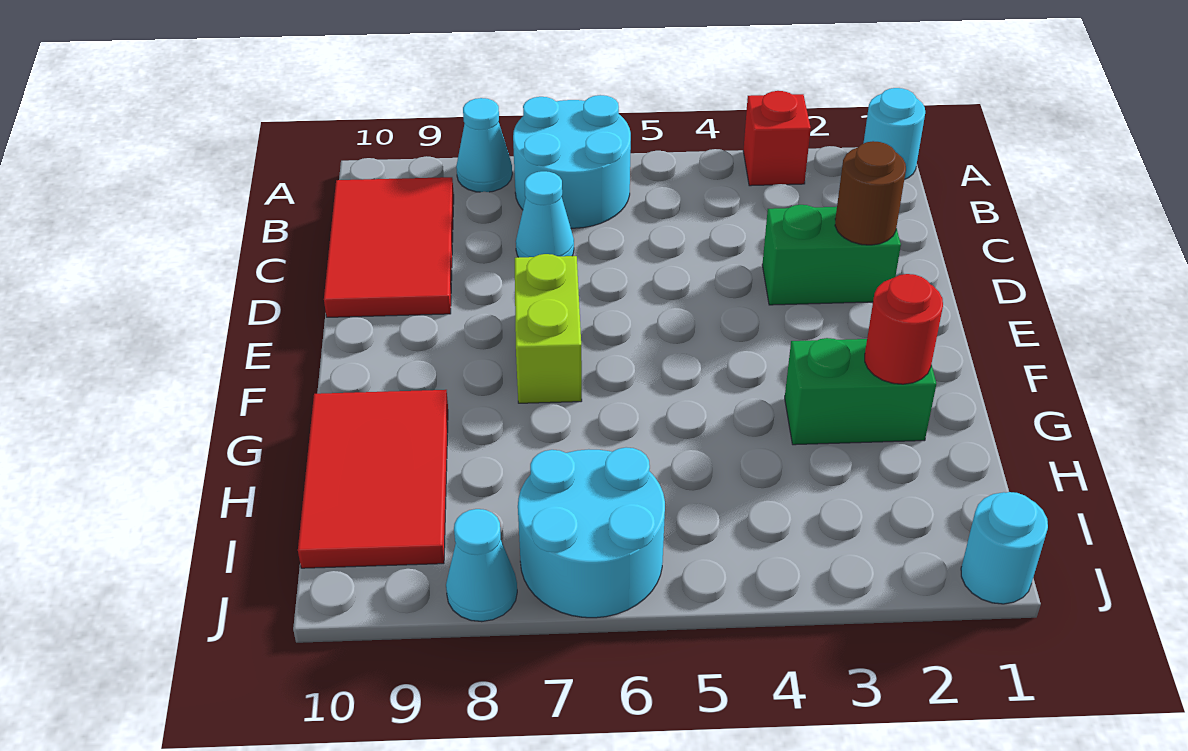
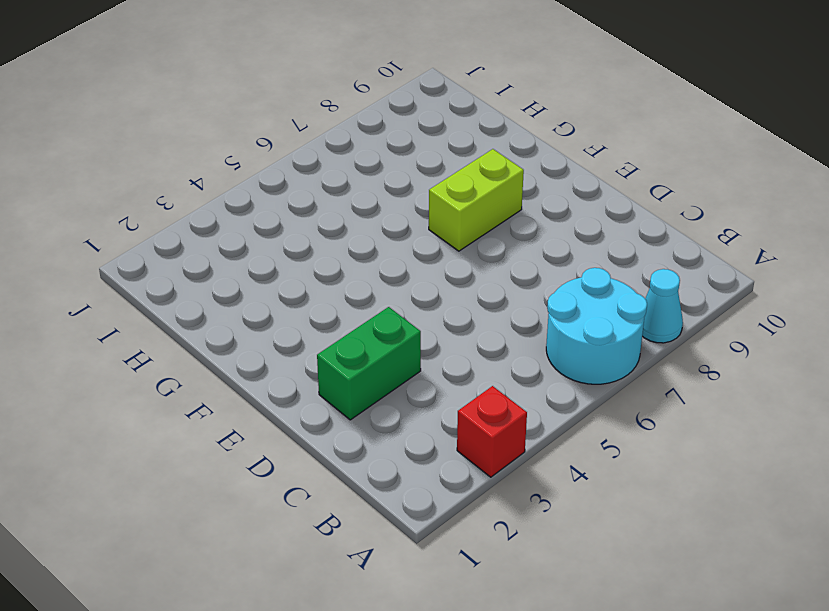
lime brick F7:F8 level 1 -> lime brick E7:F7 level 1
none -> cyan round brick A1 level 1
none -> red tile B9:D10 level 1
none -> cyan cone C7 level 1

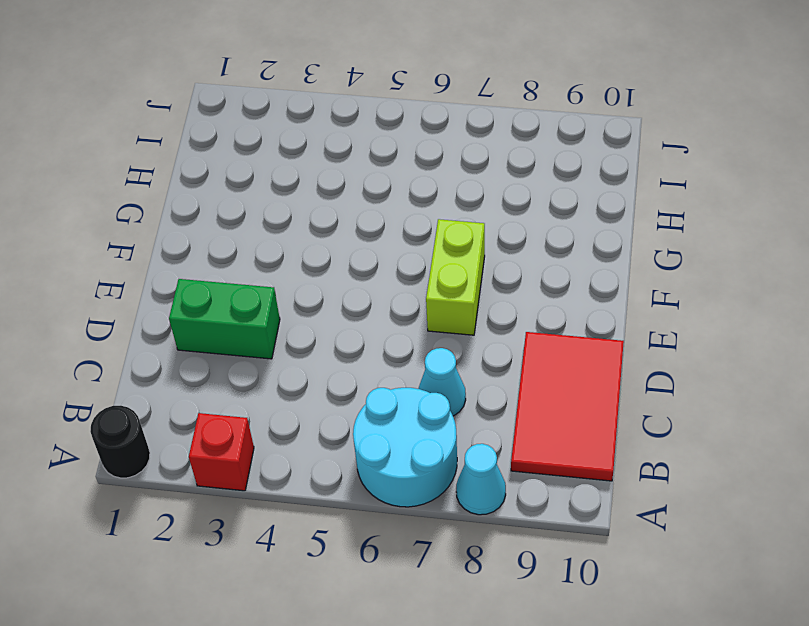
black round brick A1 level 1 -> cyan round brick A1 level 1
none -> green brick G2:G3 level 1
none -> red tile G9:I10 level 1
none -> cyan round brick I6:J7 level 1

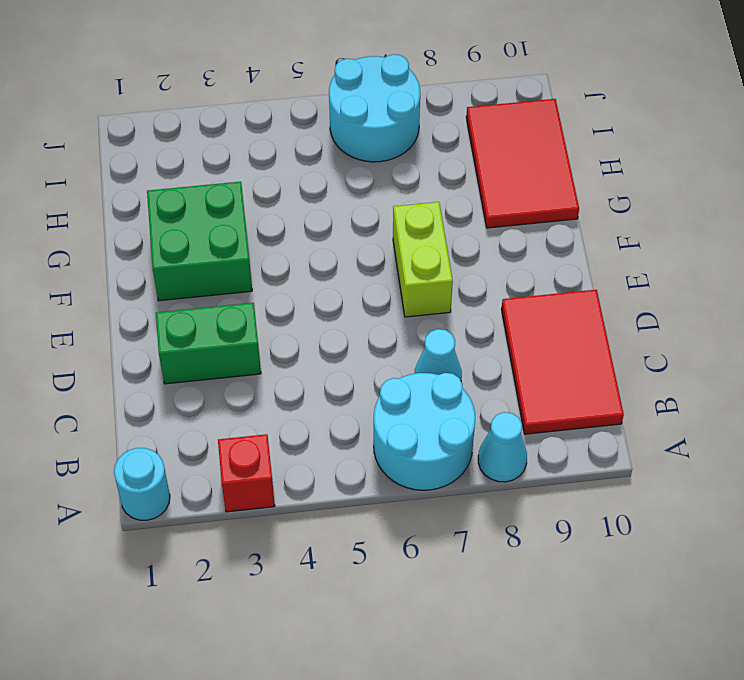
green brick F2:G3 level 1 -> green brick G2:G3 level 1
none -> cyan round brick J1 level 1
none -> cyan cone J8 level 1
none -> brown round brick D2 level 2

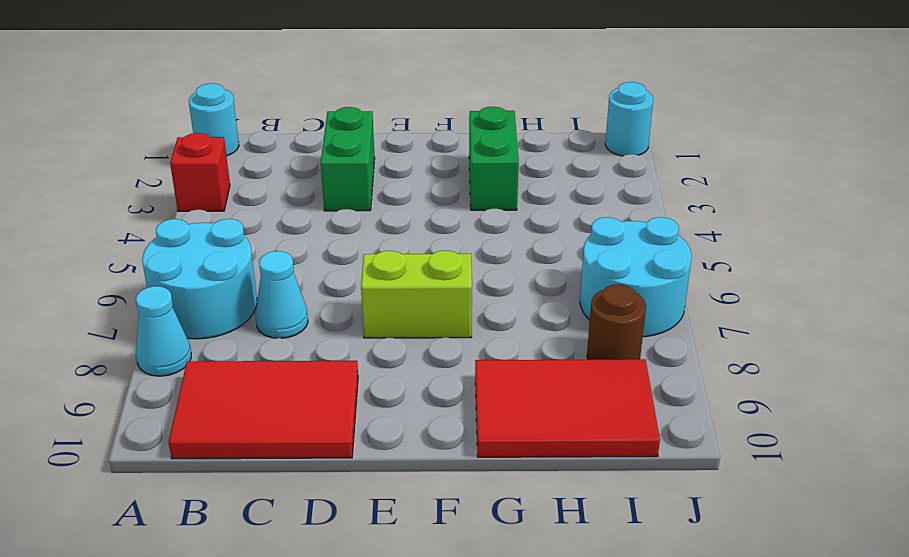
brown round brick I8 level 1 -> brown round brick D2 level 2
none -> cyan cone J8 level 1
none -> red round brick G2 level 2

